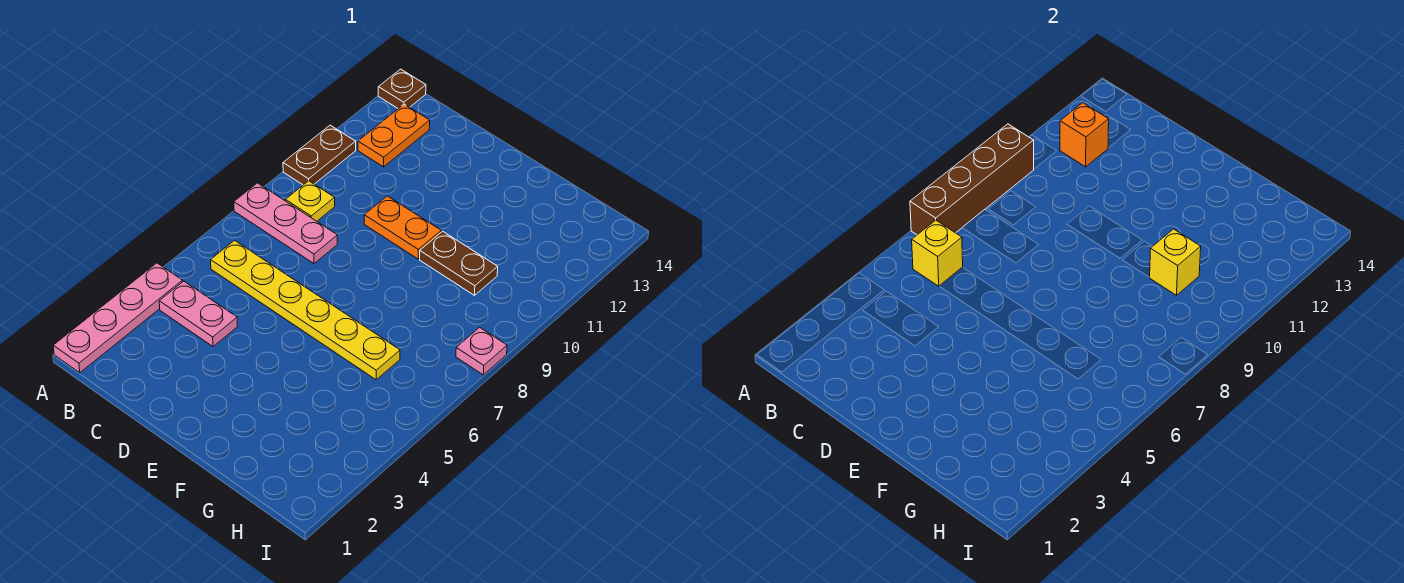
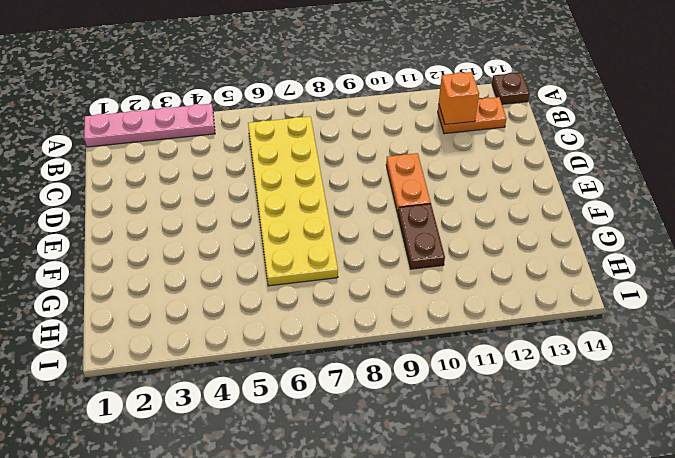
yellow plate B6:G7 level 1 -> yellow plate B6:G6 level 1
none -> pink plate A8:C8 level 1
none -> brown plate A10:A11 level 1
none -> pink plate B4:C4 level 1

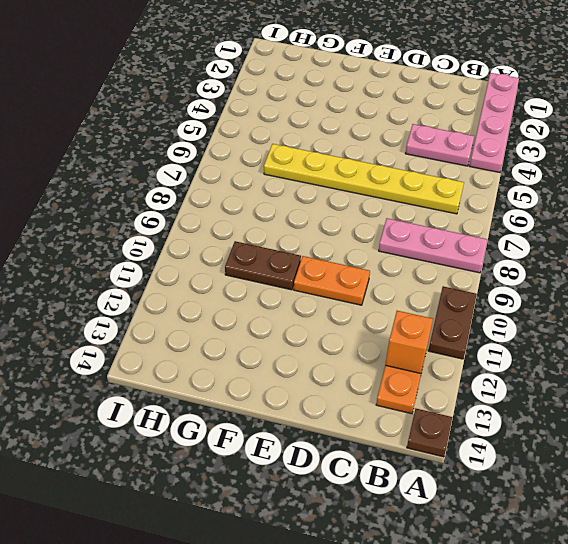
none -> yellow plate B9 level 1
none -> pink plate I8 level 1
none -> brown brick A7:A10 level 2

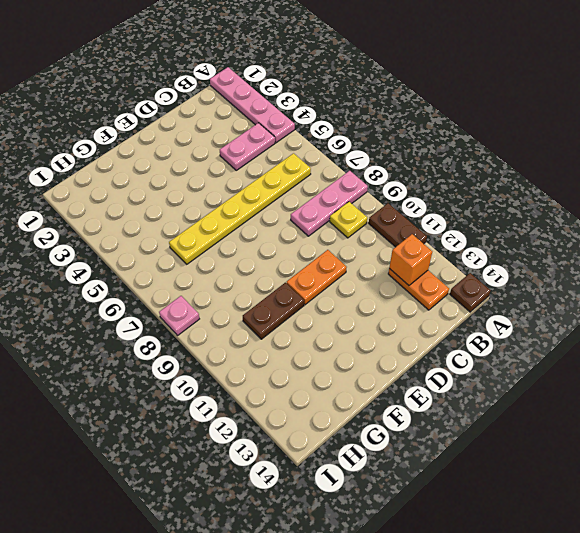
none -> brown brick A7:A10 level 2
none -> yellow brick B6 level 2
none -> yellow brick G10 level 2

